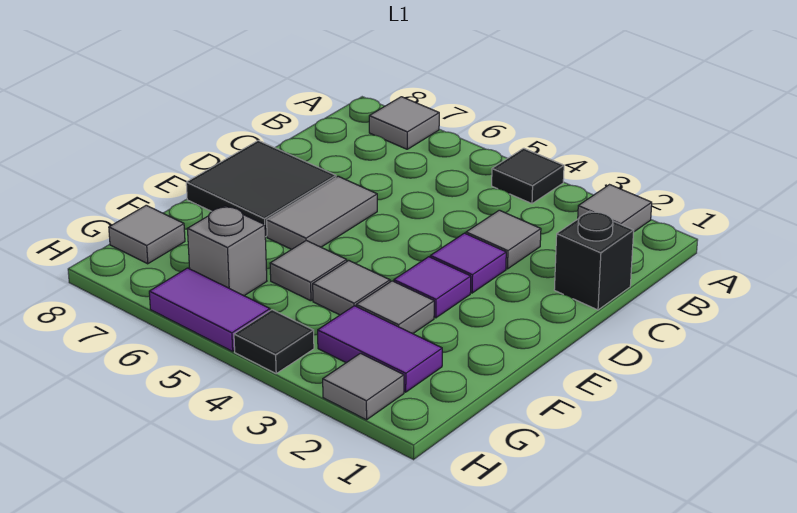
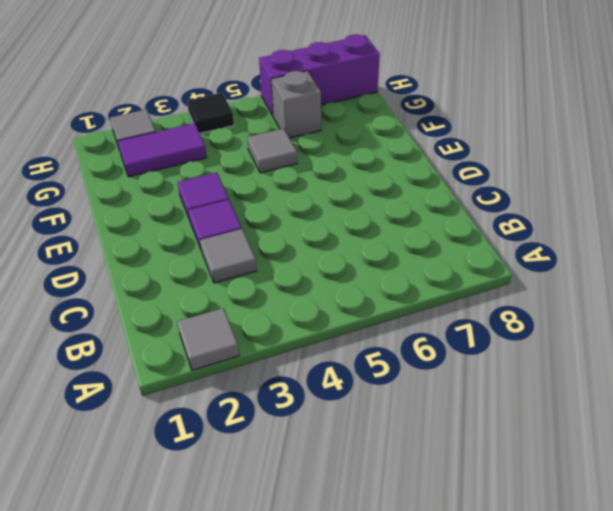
purple brick H6:H8 level 1 -> purple tile H5:H6 level 1
none -> black tile A4 level 1
none -> grey tile A7 level 1
none -> black brick C1 level 1

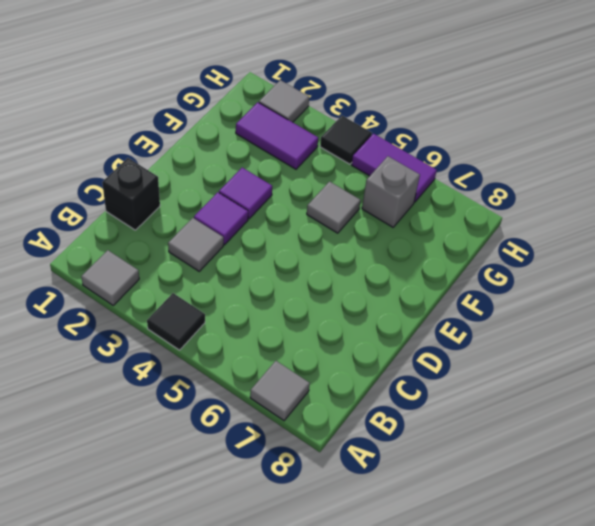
none -> grey tile D6:E6 level 1
none -> black tile D7:E8 level 1
none -> grey tile F3 level 1

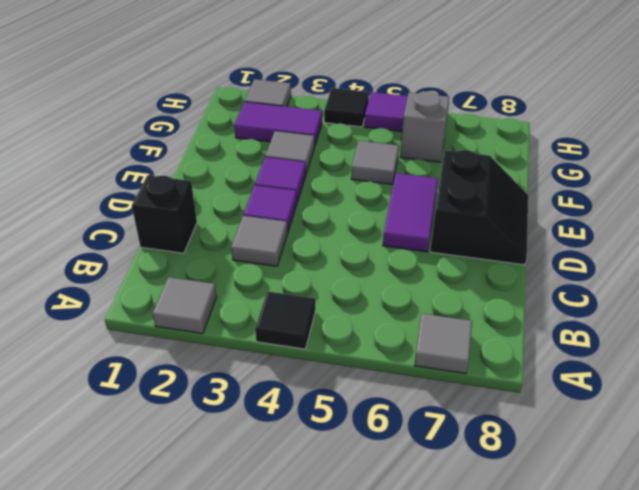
purple tile D6:E6 level 1 -> grey tile D6:E6 level 1
black slope D7:E8 level 1 top 7 -> black tile D7:E8 level 1
none -> grey tile F4 level 1
none -> grey tile G8 level 1

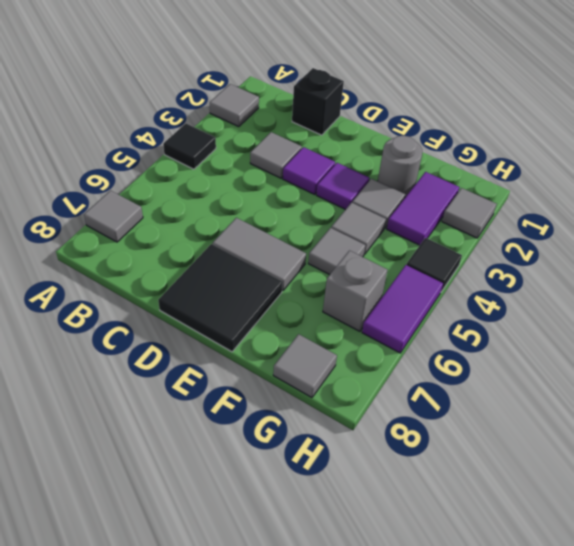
grey round brick F2 level 1 -> none

